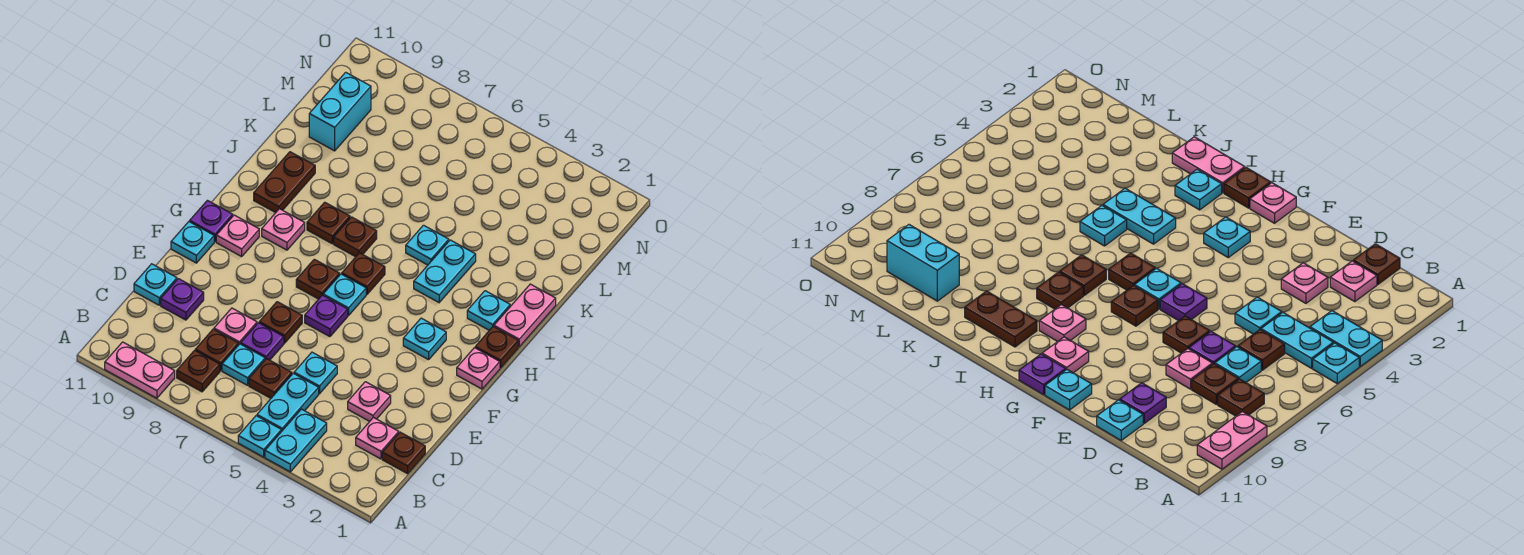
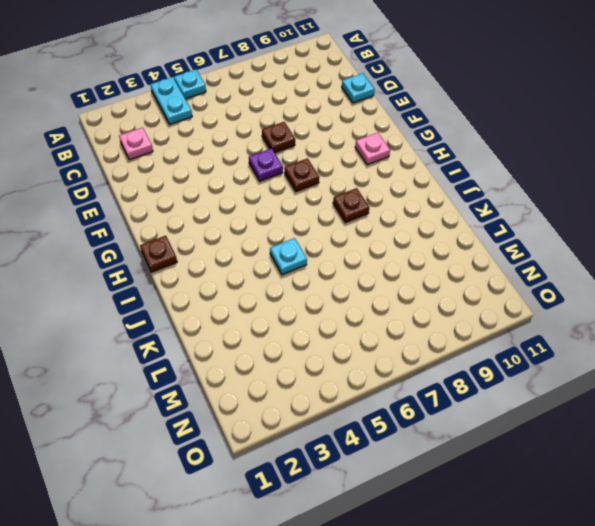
none -> pink plate A9:A10 level 1
none -> cyan plate B5:C5 level 1
none -> brown plate B8 level 1
none -> brown plate C1 level 1

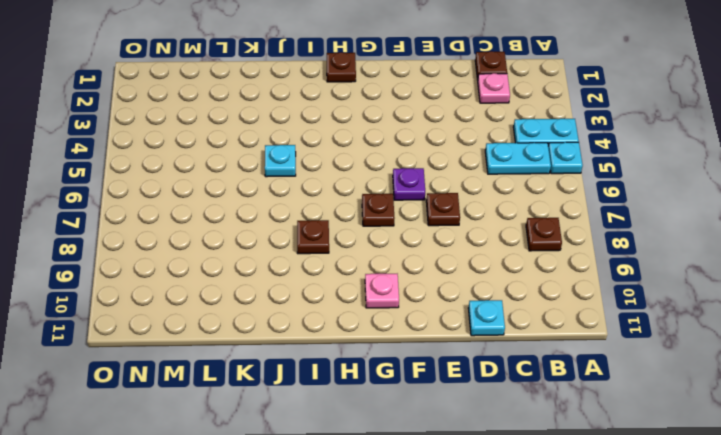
none -> pink plate A9:A10 level 1
none -> brown plate C6 level 1
none -> cyan plate C7 level 1
none -> brown plate C8 level 1

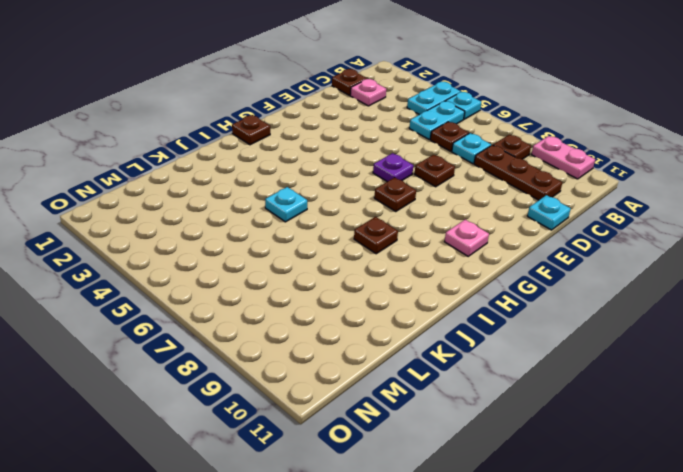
brown plate C8:C10 level 1 -> brown plate C8 level 1
none -> pink plate D3 level 1
none -> cyan plate D5 level 1
none -> purple plate D7 level 1
none -> pink plate D8 level 1

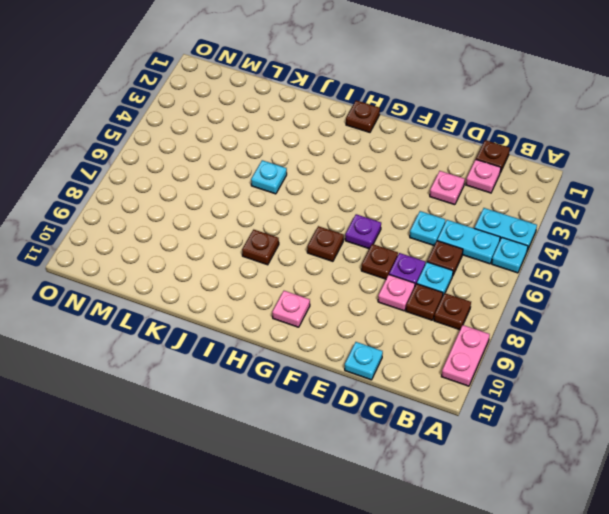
none -> purple plate D10 level 1
none -> cyan plate F11 level 1
none -> pink plate G1 level 1
none -> cyan plate G3 level 1

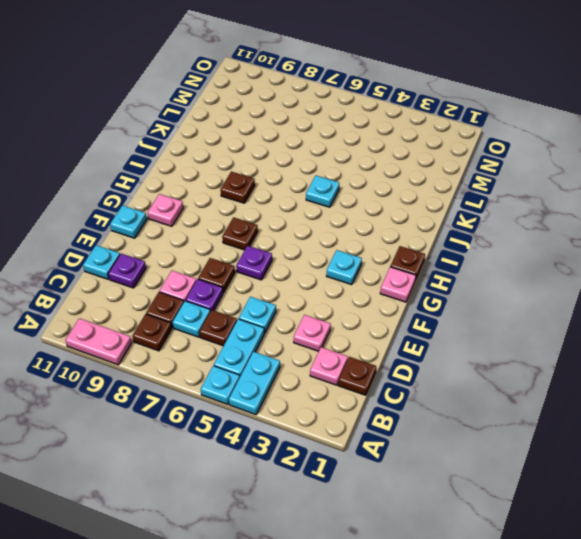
none -> cyan plate G6 level 1
none -> purple plate G11 level 1
none -> brown plate H6 level 1
none -> pink plate H9 level 1

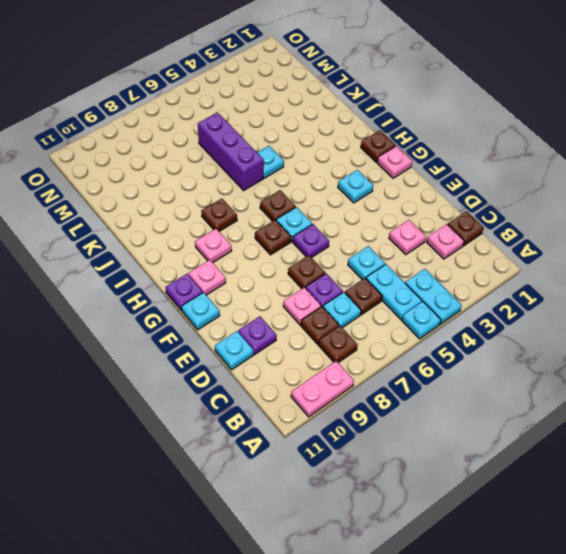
purple brick J6:L6 level 1 -> none
none -> pink plate I1:J1 level 1
none -> cyan plate I2 level 1
none -> cyan plate I4:J4 level 1
none -> brown plate I7 level 1

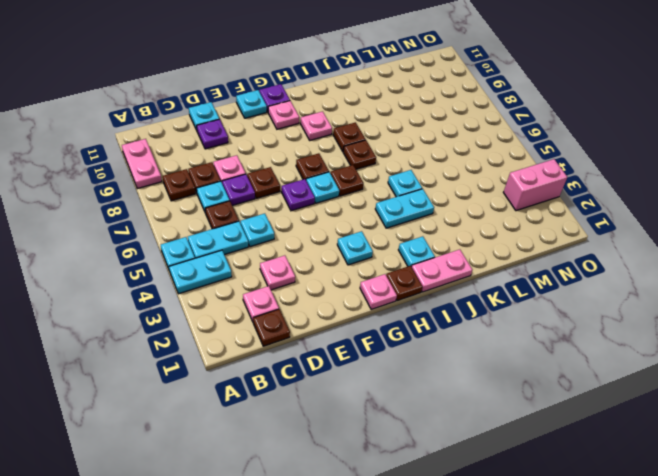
pink brick N3:O3 level 1 -> none
none -> brown plate I10:J10 level 1
none -> cyan brick L10:M10 level 1

